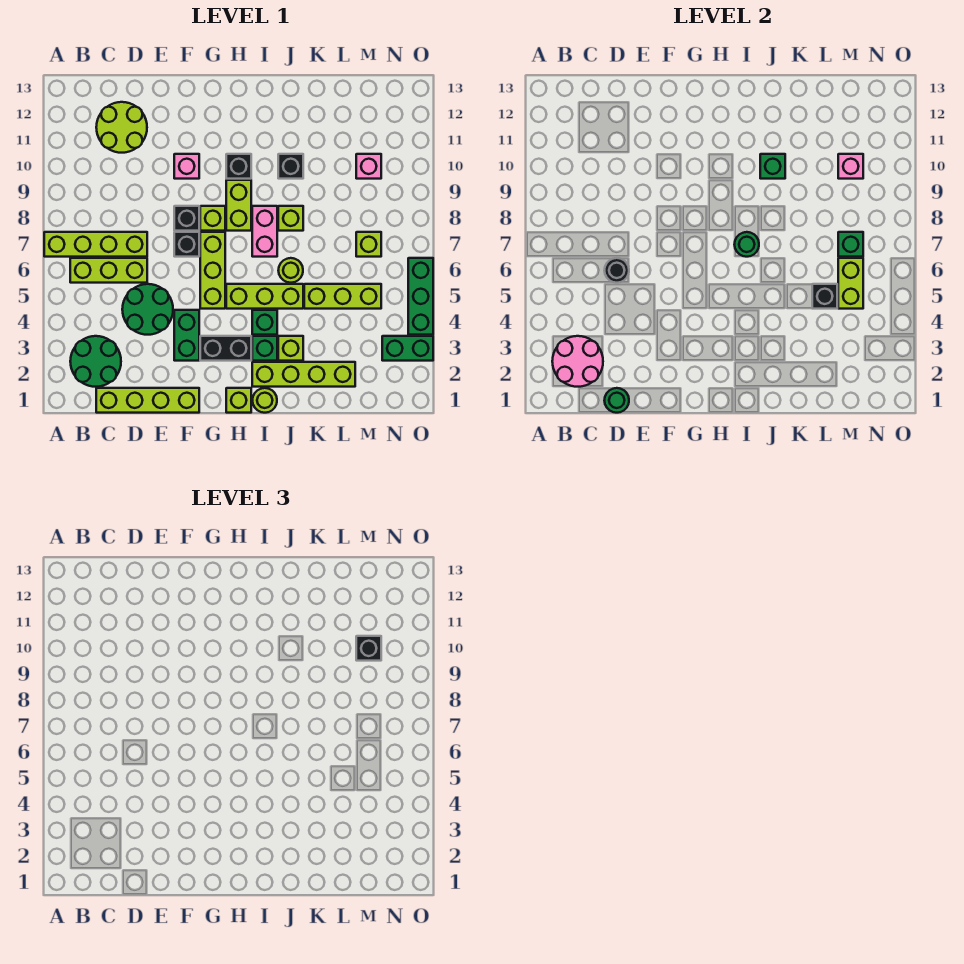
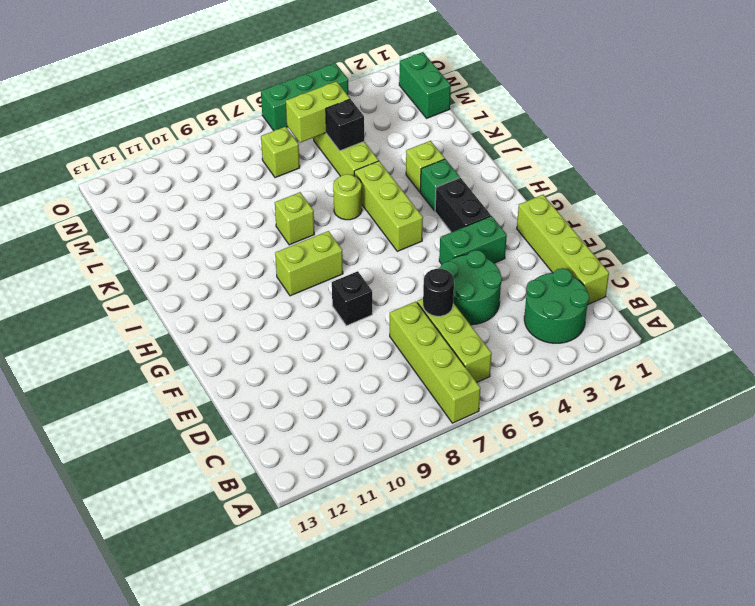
green brick M1:N1 level 1 -> green brick N3:O3 level 1
none -> lime round brick C11:D12 level 1
none -> black brick F7 level 1
none -> pink brick F10 level 1
none -> lime brick G5:G7 level 1

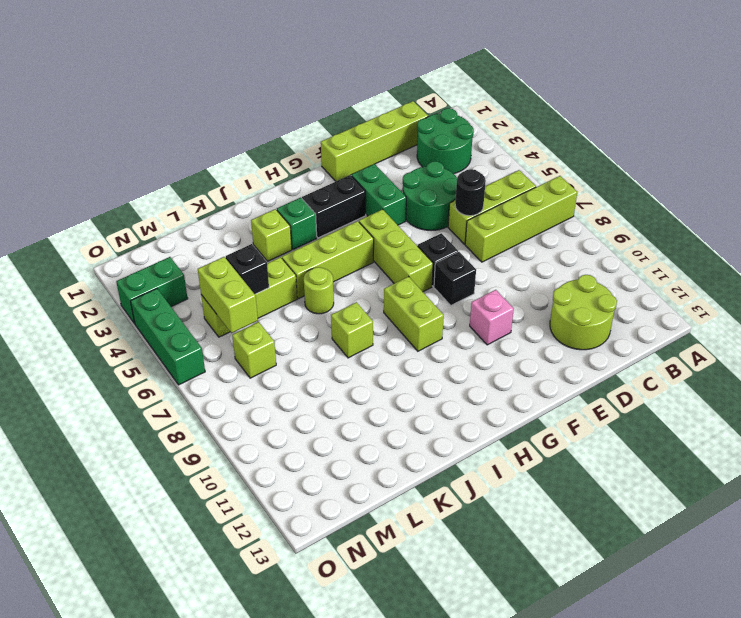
none -> lime brick G8 level 1
none -> lime brick H1 level 1
none -> black brick H10 level 1
none -> lime round brick I1 level 1

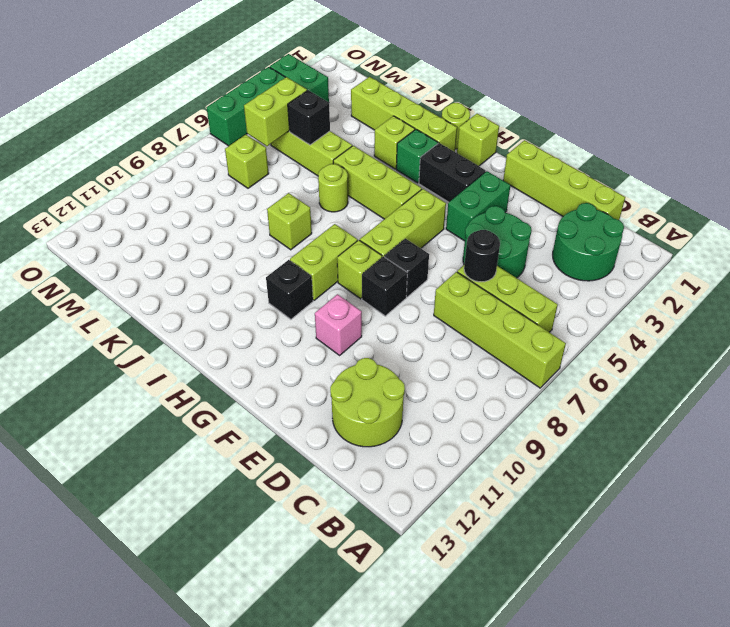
none -> green brick I4 level 1
none -> pink brick I7:I8 level 1
none -> black brick J10 level 1
none -> pink brick M10 level 1

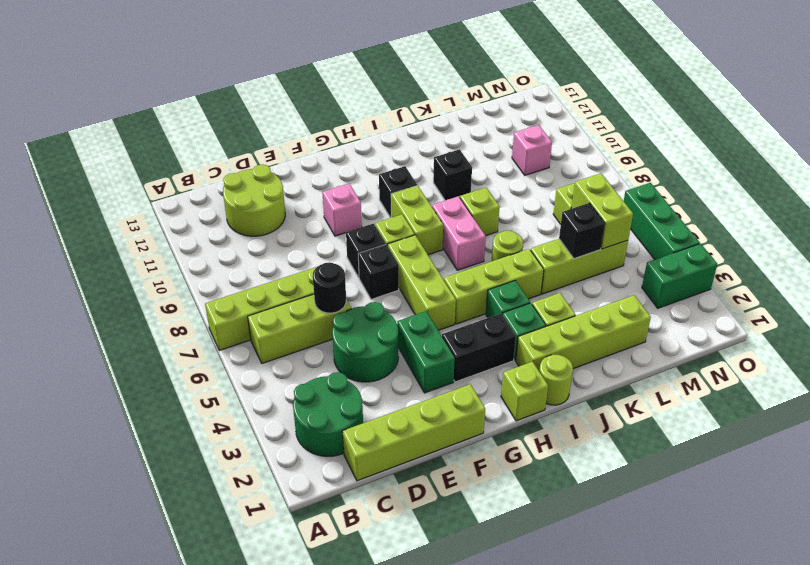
none -> pink round brick B2:C3 level 2
none -> green round brick D1 level 2
none -> green round brick I7 level 2
none -> green brick J10 level 2

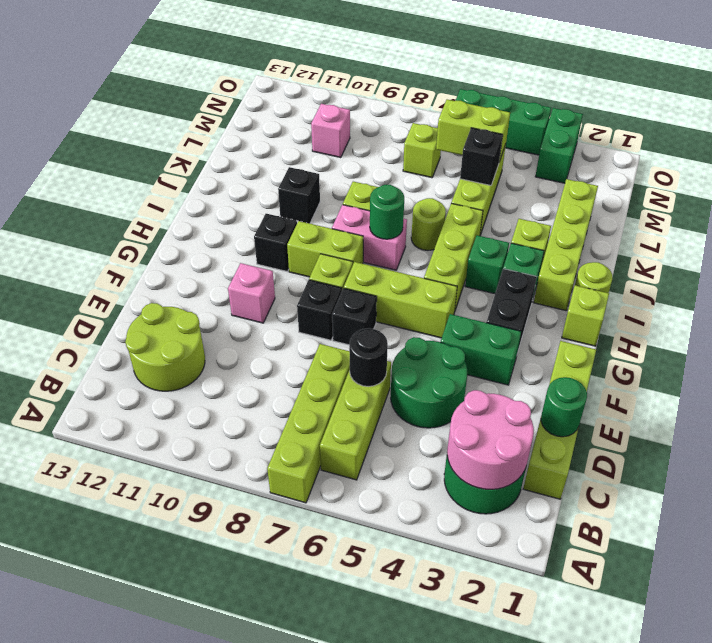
none -> green brick J10 level 2
none -> green brick M7 level 2
none -> pink brick M10 level 2
none -> black brick M10 level 3

